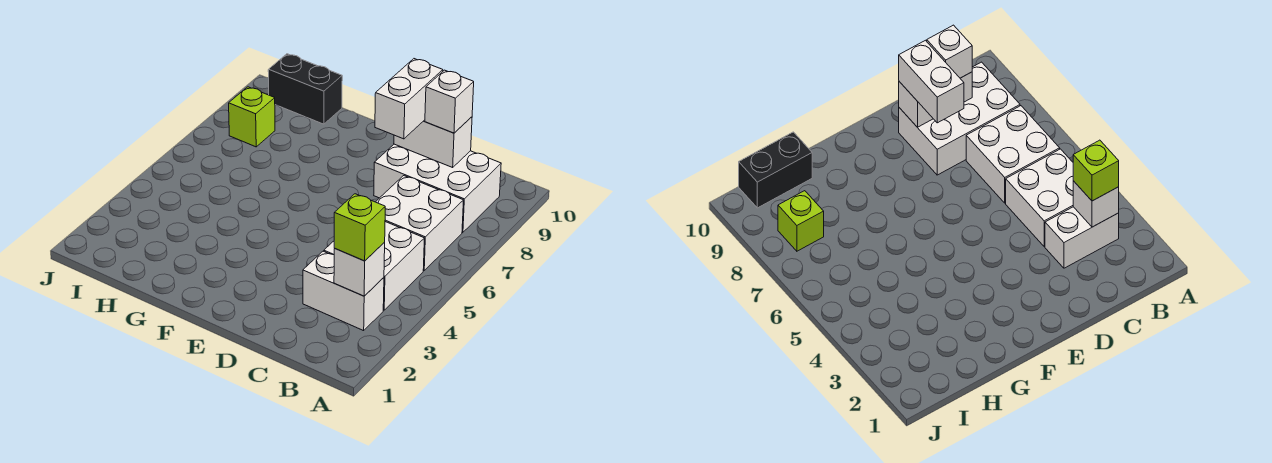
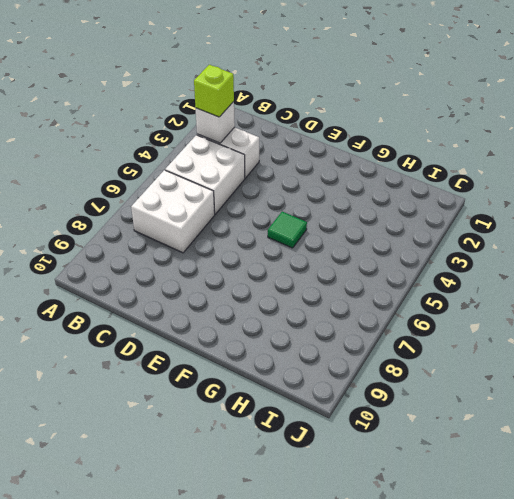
green tile F5 level 1 -> none
none -> white brick B8:D9 level 1
none -> black brick H10:I10 level 1

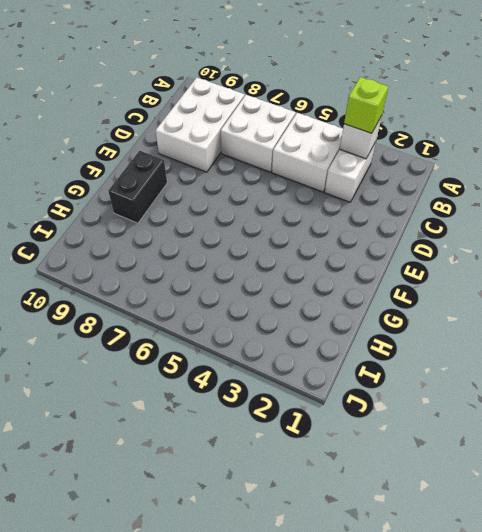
black brick F9:G9 level 1 -> black brick H10:I10 level 1
none -> lime brick I8 level 1
none -> white brick C9:D9 level 2

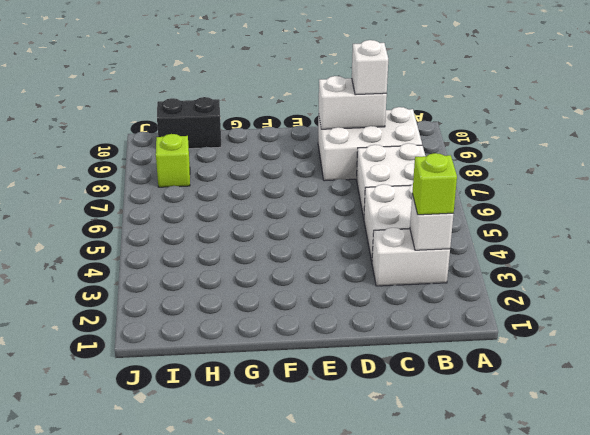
none -> white brick D8:D9 level 3

